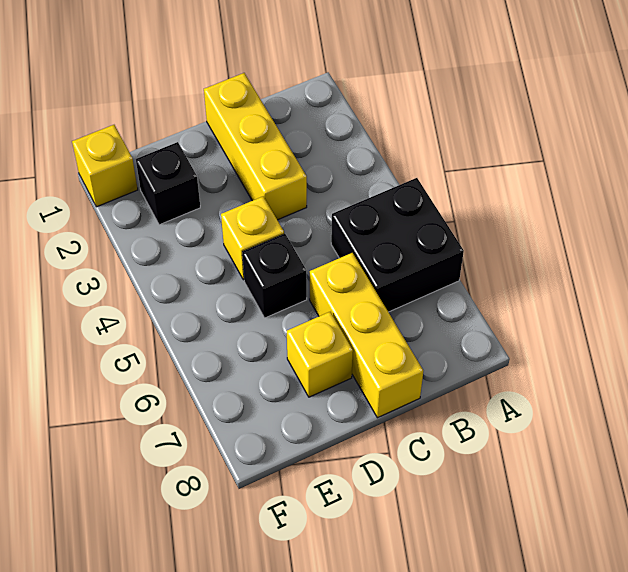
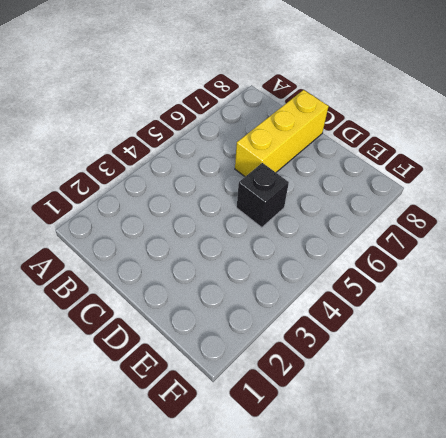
none -> black brick A5:B6 level 1
none -> yellow brick C1:C3 level 1

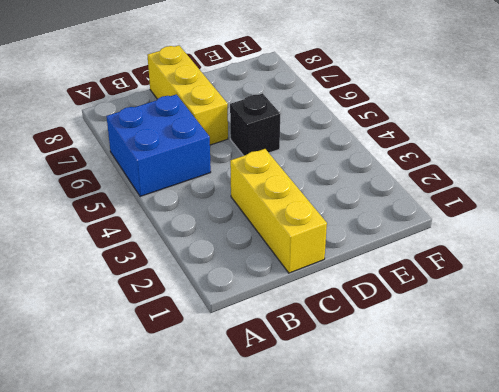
blue brick A5:B6 level 1 -> black brick A5:B6 level 1
none -> yellow brick D4 level 1
none -> yellow brick D7 level 1

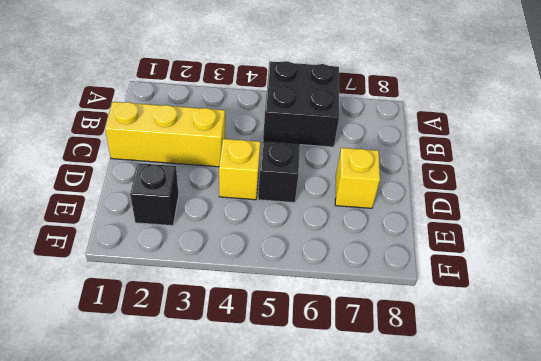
none -> yellow brick C6:C8 level 1
none -> yellow brick F1 level 1

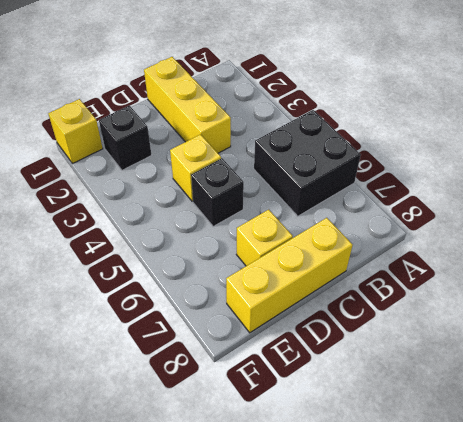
yellow brick C8:E8 level 1 -> yellow brick C6:C8 level 1

